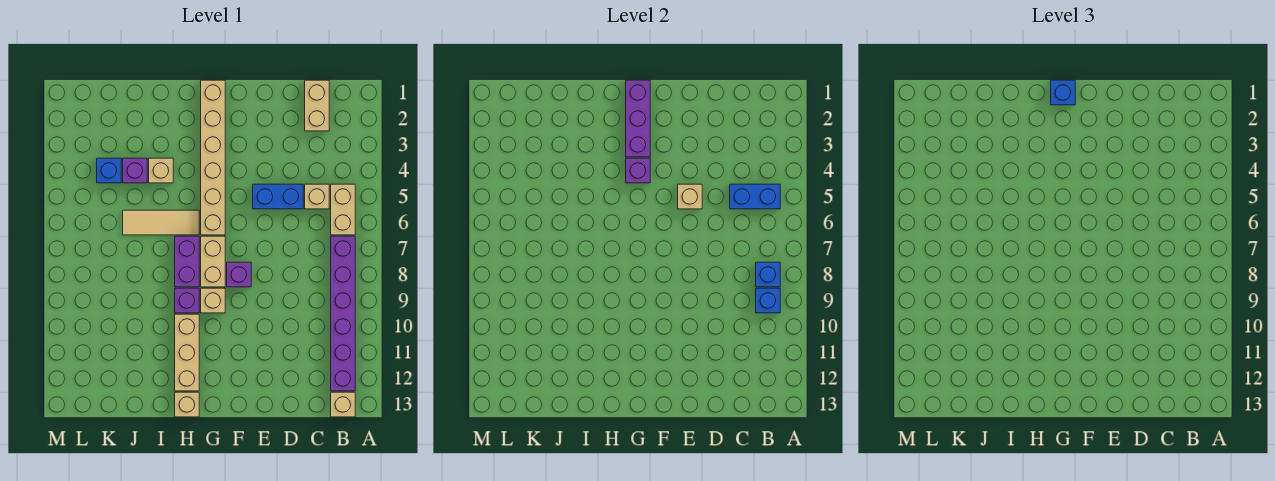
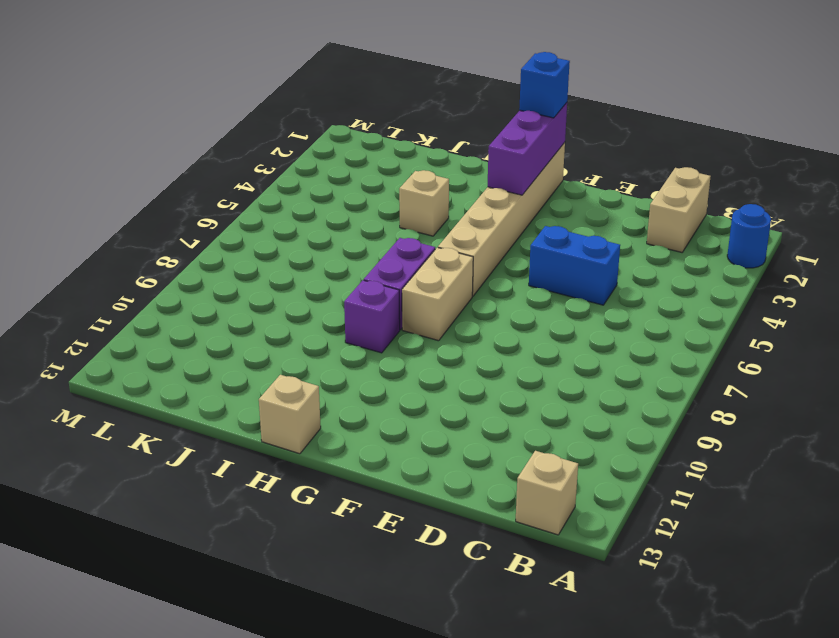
blue round brick A2 level 1 -> none
none -> tan brick B5:B6 level 1
none -> purple brick B7:B12 level 1
none -> tan brick C5 level 1

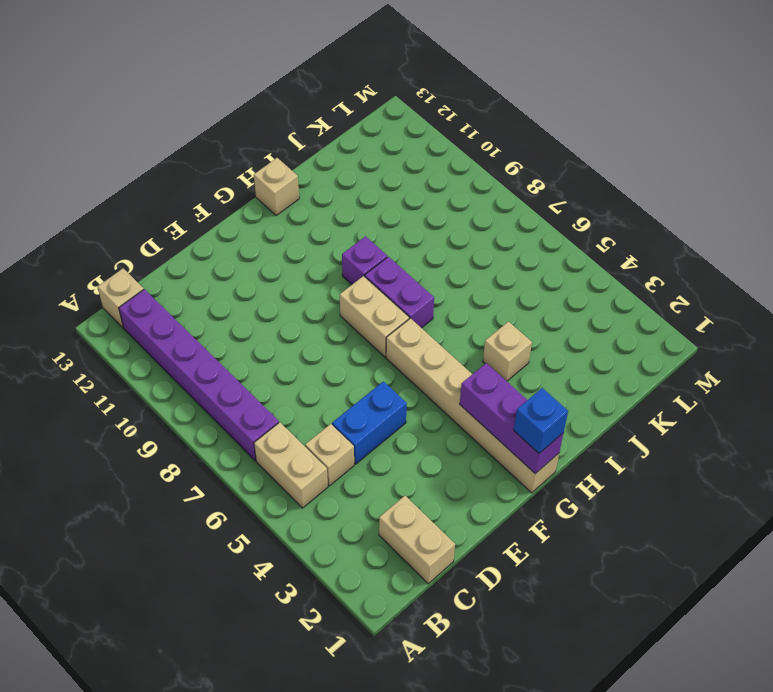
none -> purple brick F8 level 1
none -> tan brick G9 level 1
none -> tan tile H6:J6 level 1

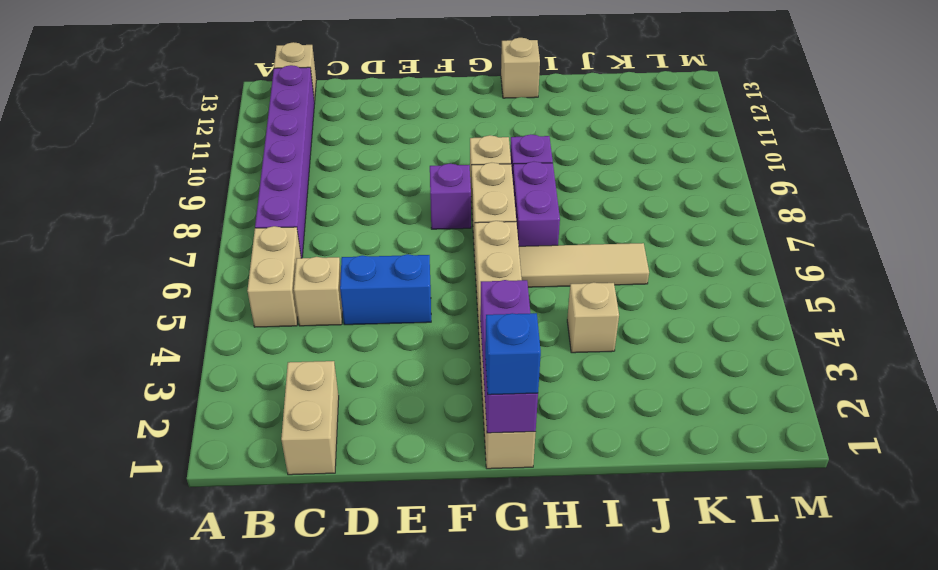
none -> tan brick H10:H12 level 1
none -> purple brick J4 level 1
none -> blue brick K4 level 1

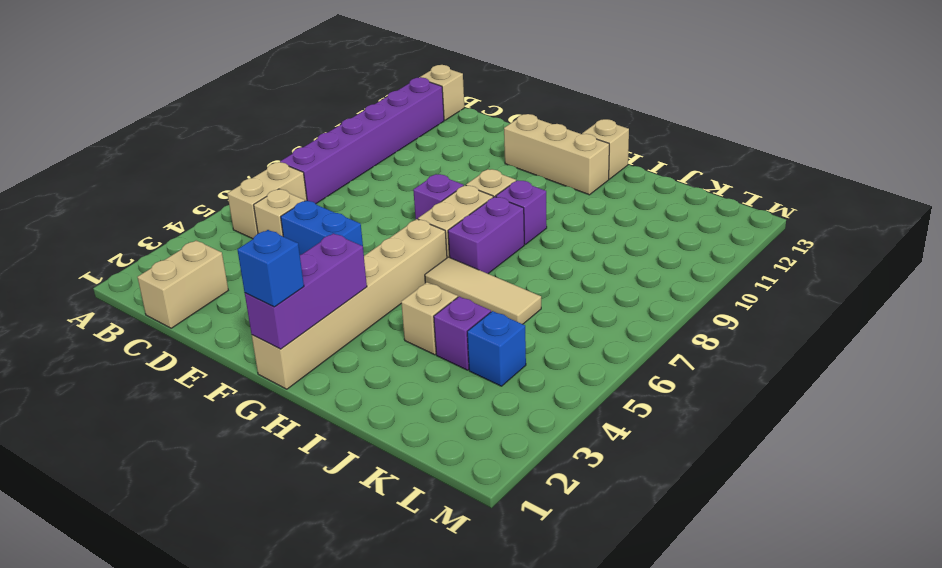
tan brick F12:H12 level 1 -> tan brick H10:H12 level 1
none -> blue brick B5:C5 level 2
none -> blue brick B8 level 2
none -> blue brick B9 level 2

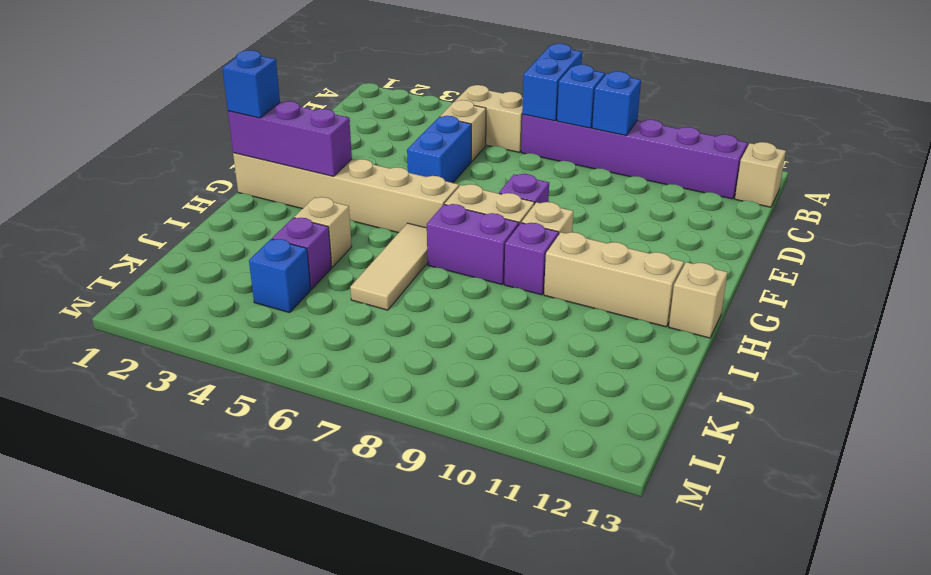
blue brick A7:B7 level 2 -> blue brick B5:C5 level 2
none -> tan brick C1:C2 level 1
none -> tan brick E5 level 2
none -> purple brick G4 level 2

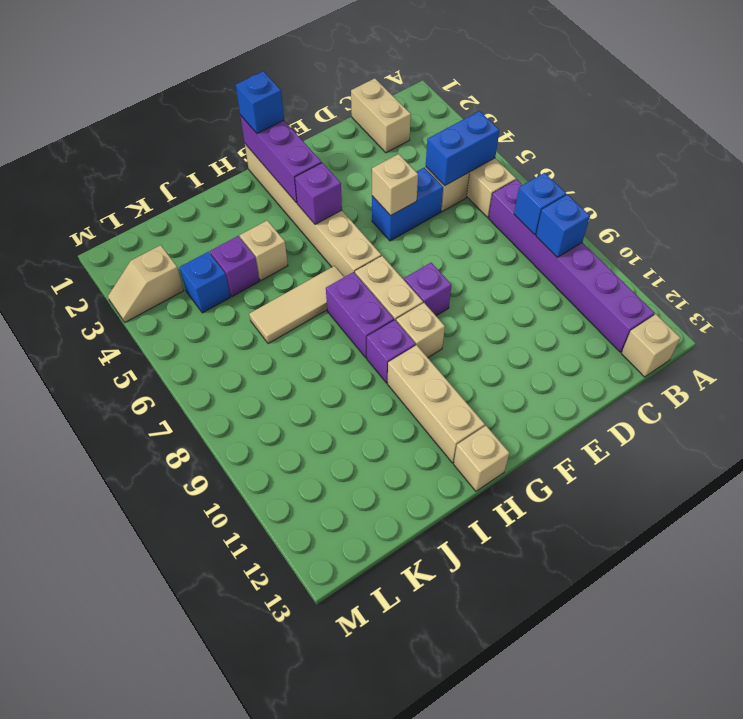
tan slope L3:M3 level 1 top L -> none

